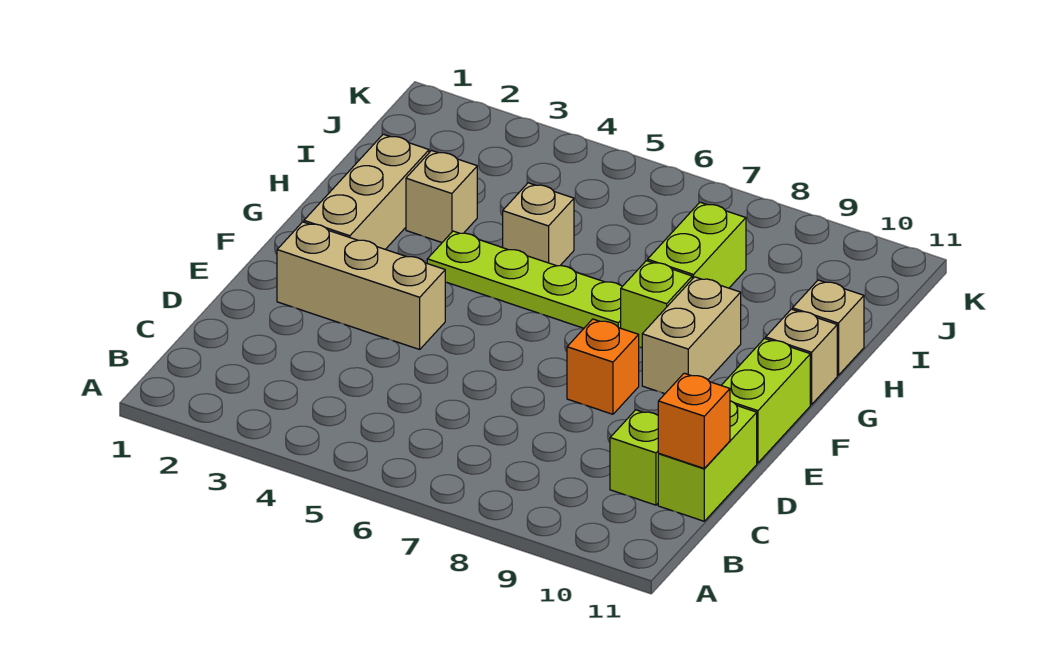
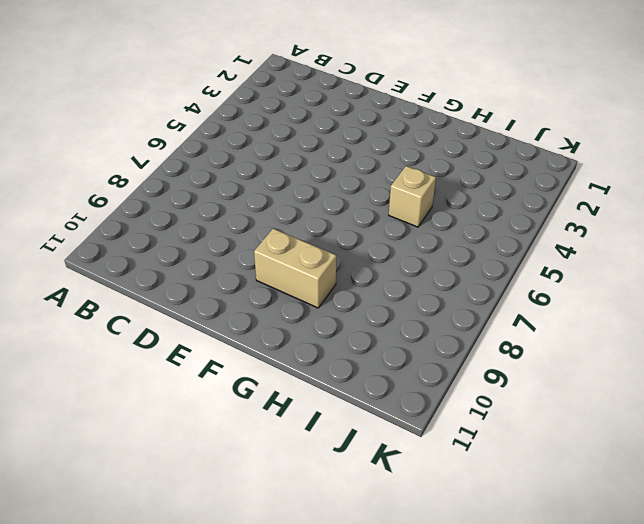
none -> lime brick C10 level 1
none -> lime brick C11:D11 level 1
none -> tan brick E2:E4 level 1

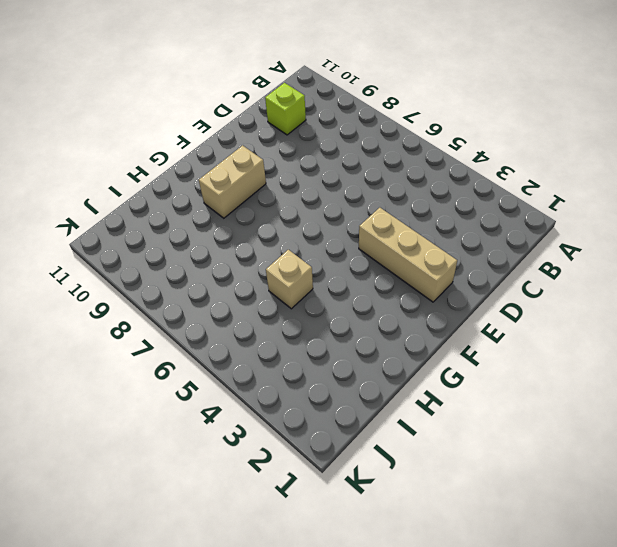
none -> lime brick C11:D11 level 1
none -> orange brick E8 level 1
none -> lime brick E11:F11 level 1

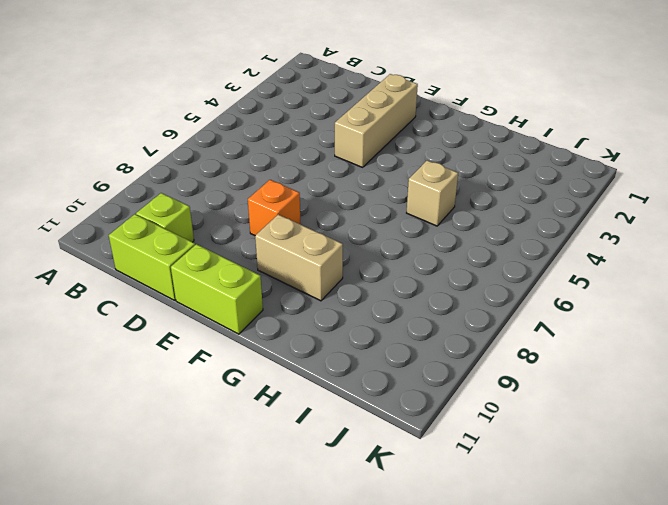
none -> tan brick F2:H2 level 1
none -> lime plate G4:G7 level 1
none -> lime brick G8 level 1

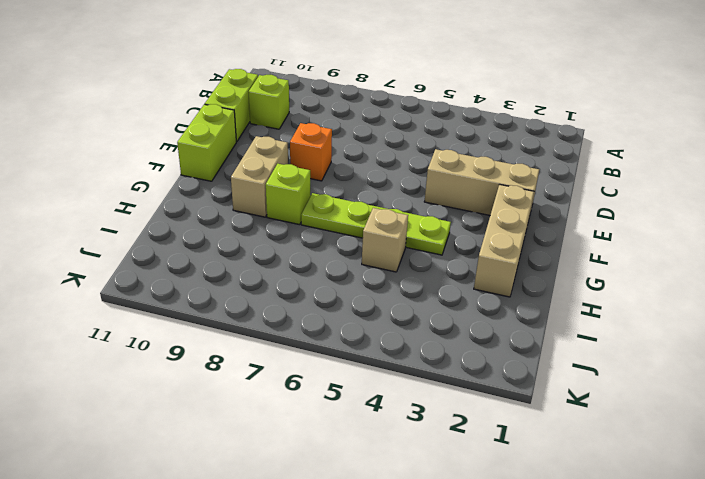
none -> tan brick G11 level 1
none -> tan brick H3 level 1
none -> lime brick H8:I8 level 1

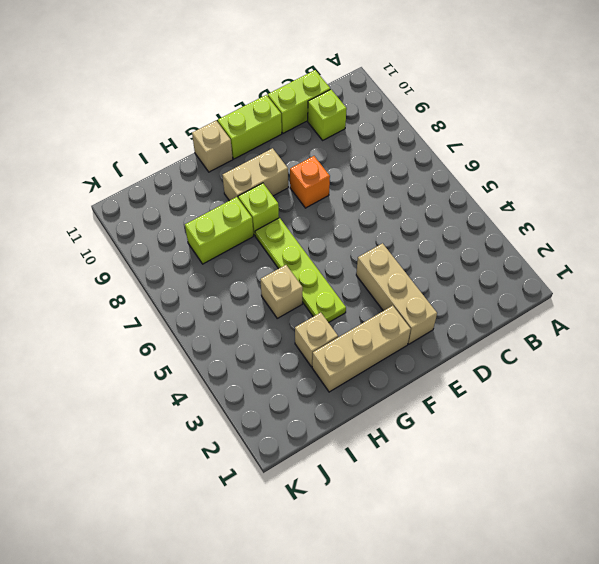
none -> tan brick H11 level 1
none -> orange brick C11 level 2

